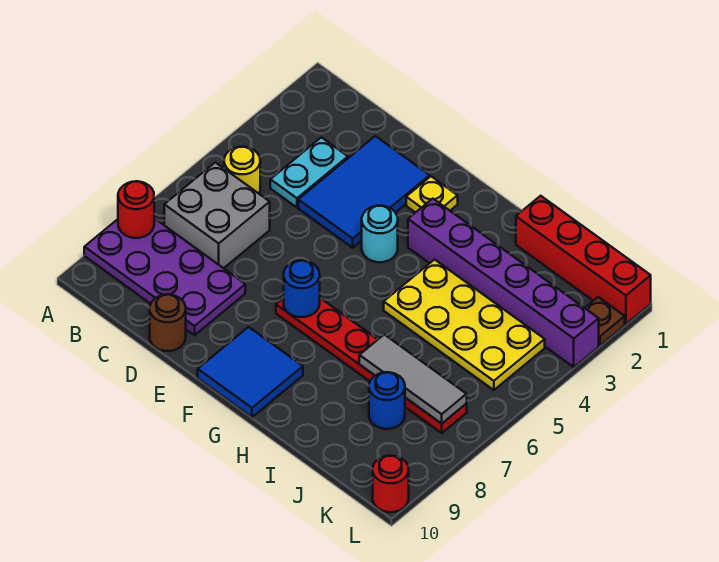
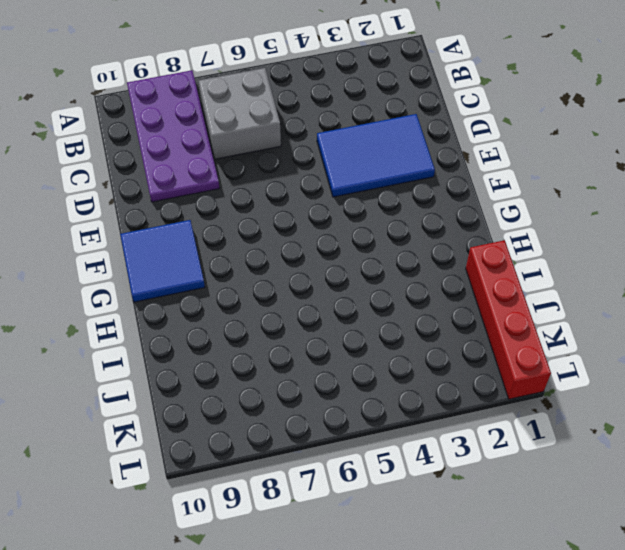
none -> yellow round brick B5 level 1
none -> cyan plate C3:C4 level 1
none -> brown round brick D10 level 1

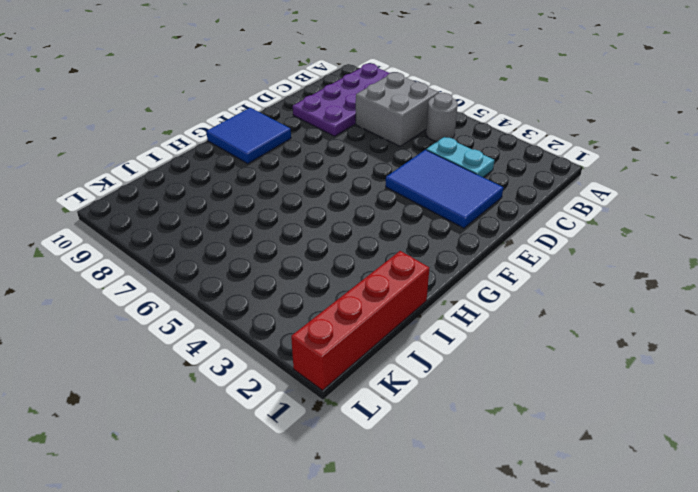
grey round brick B5 level 1 -> yellow round brick B5 level 1
none -> brown round brick D10 level 1
none -> yellow plate F2 level 1
none -> cyan round brick F4 level 1

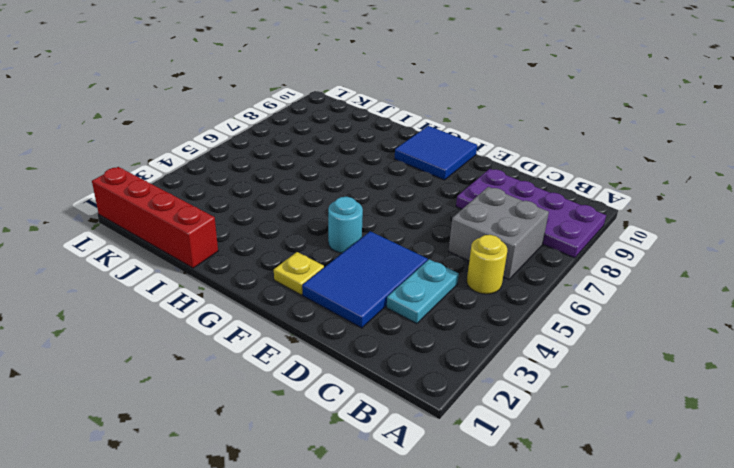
none -> brown round brick D10 level 1
none -> red plate F7:K7 level 1
none -> purple brick G3:L3 level 1

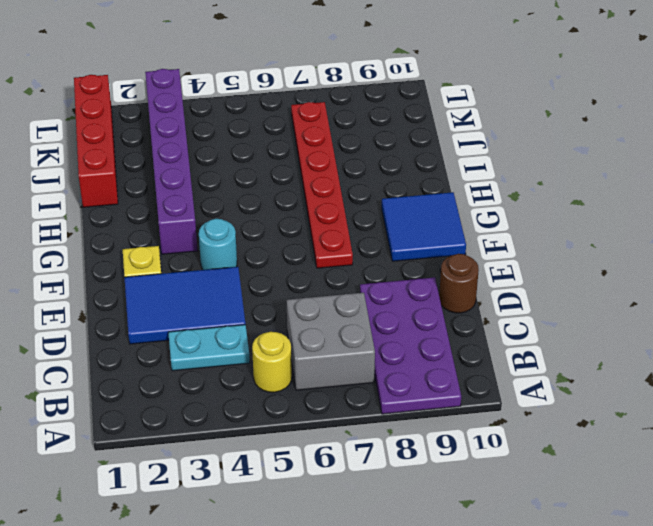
none -> yellow plate H4:K5 level 1
none -> blue round brick J8 level 1
none -> brown plate L2 level 1

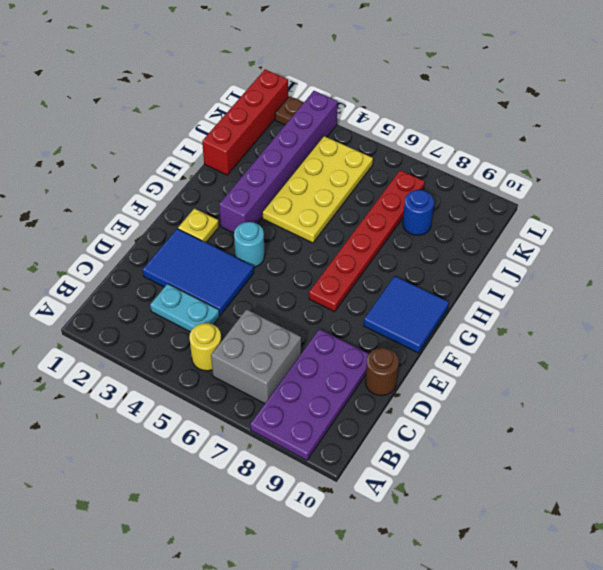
none -> red round brick L10 level 1
none -> red round brick A8 level 2
none -> blue round brick F7 level 2

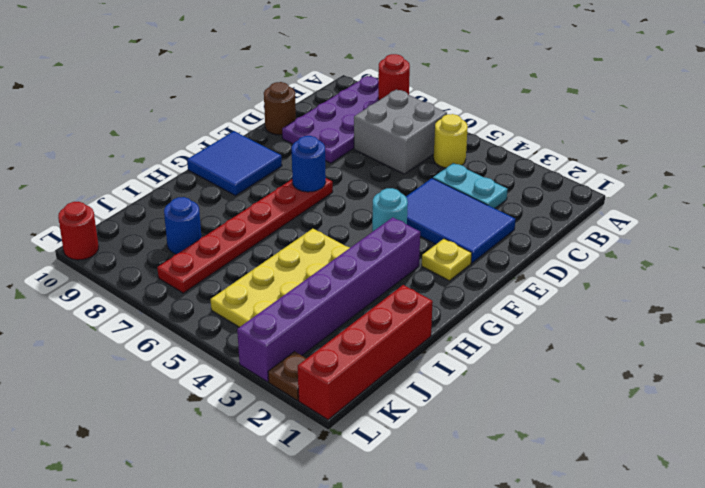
none -> grey tile I7:K7 level 2

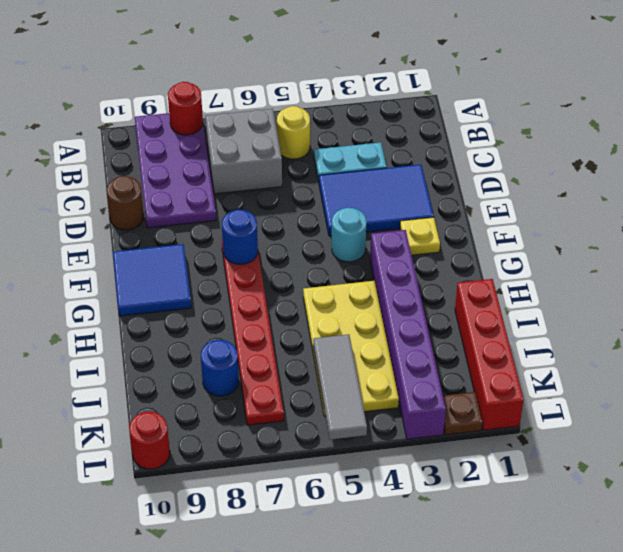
grey tile J5:L5 level 2 -> grey tile I7:K7 level 2

